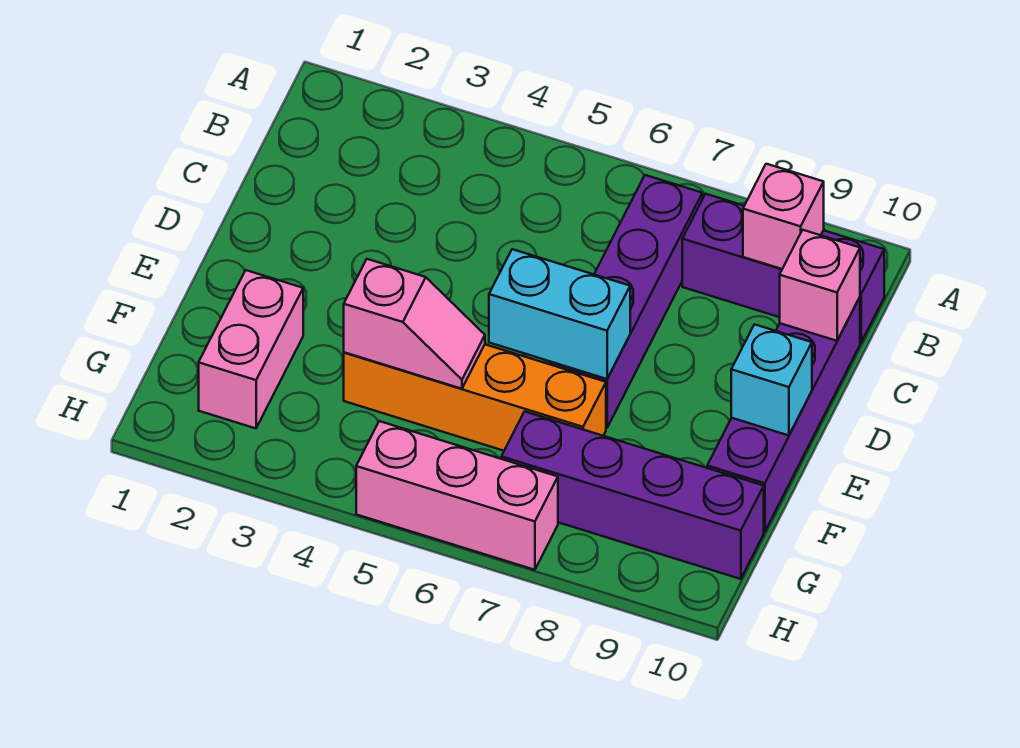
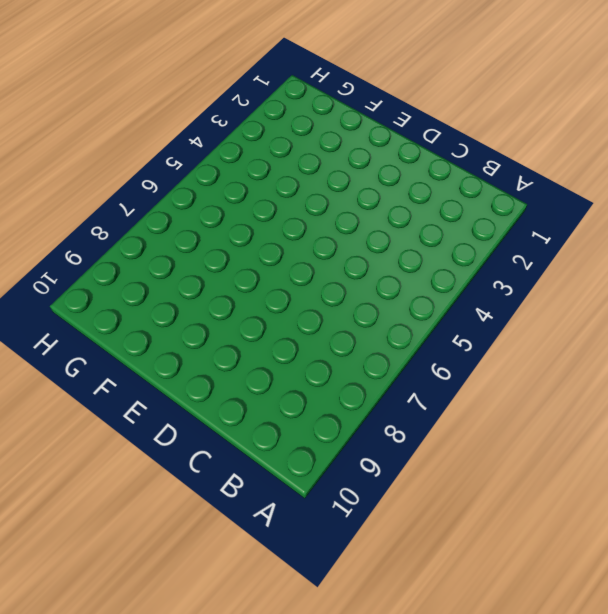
none -> purple brick B7:E7 level 1
none -> purple brick B8:B10 level 1
none -> purple brick C10:F10 level 1

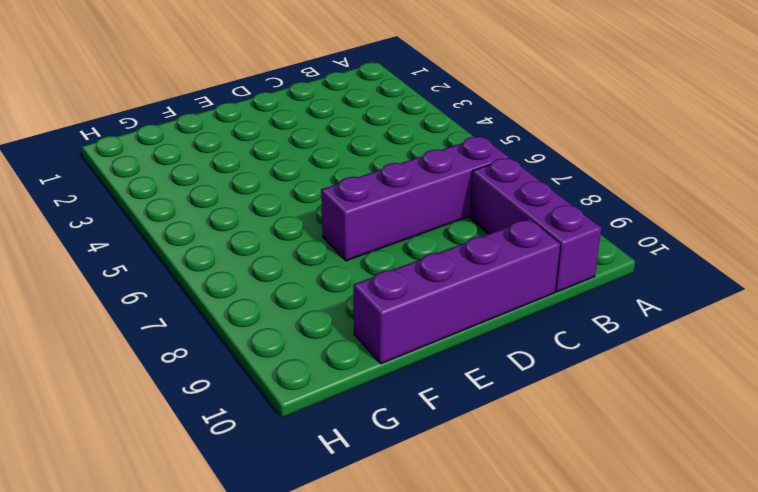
none -> pink brick F2:G2 level 1
none -> orange brick F4:F7 level 1
none -> purple brick G7:G10 level 1

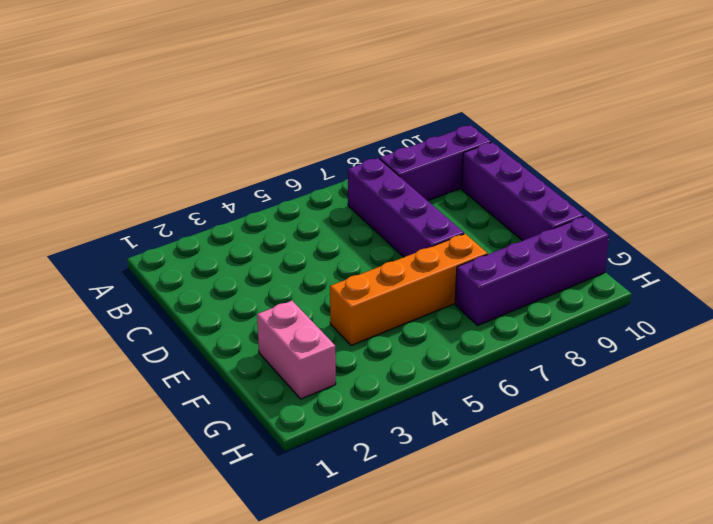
none -> pink brick H5:H7 level 1
none -> pink brick B9 level 2
none -> pink brick C10 level 2

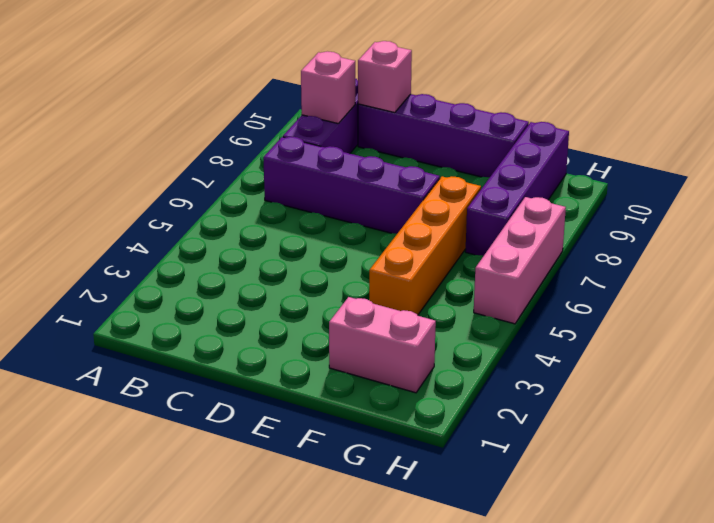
none -> cyan brick E6:E7 level 2
none -> cyan brick E10 level 2
none -> pink slope F4:F5 level 2 top 4

